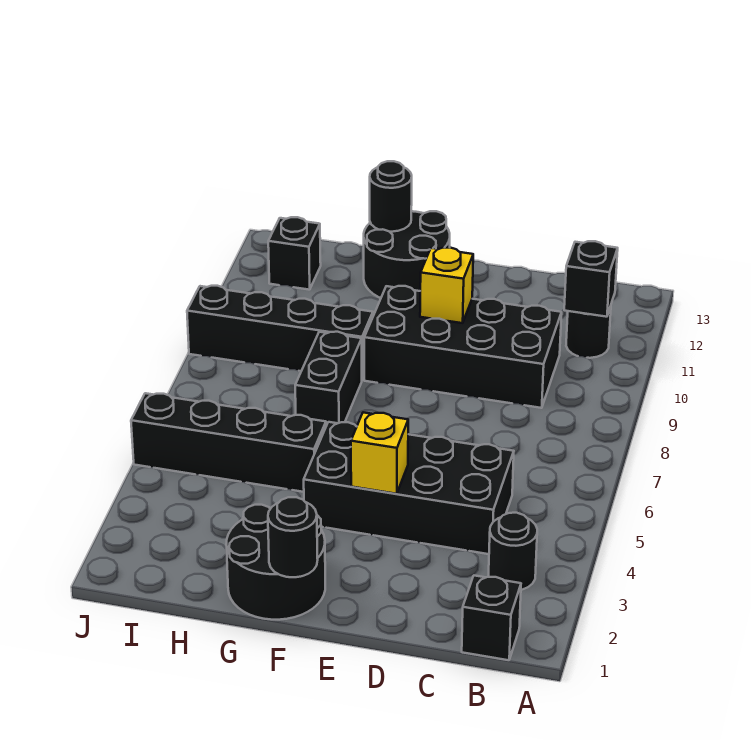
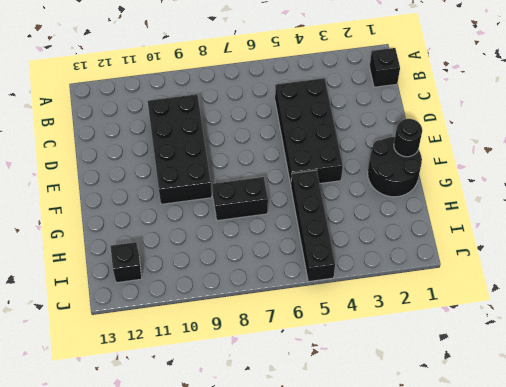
none -> black round brick B3 level 1
none -> black round brick B11 level 1
none -> black round brick F12:G13 level 1

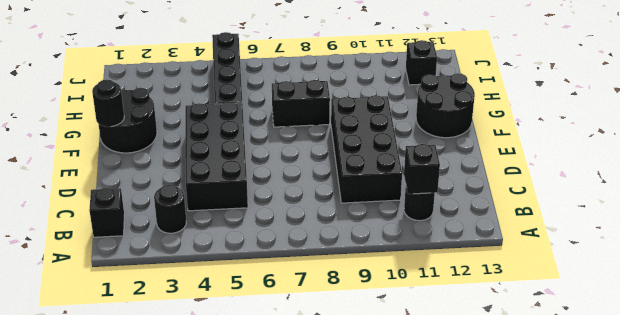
none -> black brick G9:J9 level 1
none -> yellow brick E4 level 2
none -> yellow brick E10 level 2

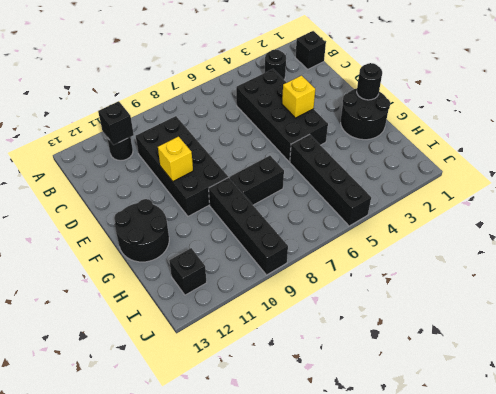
none -> black round brick G13 level 2

